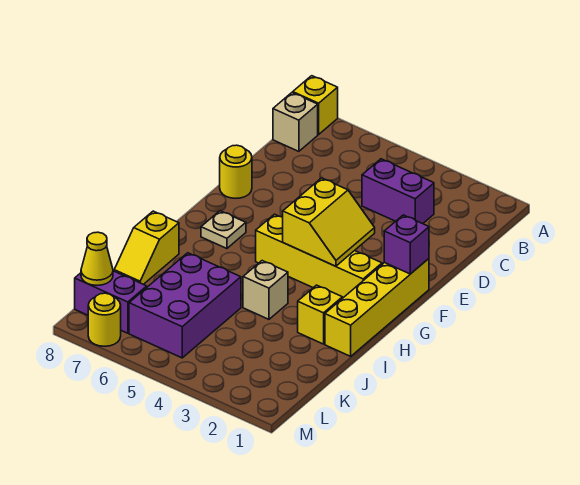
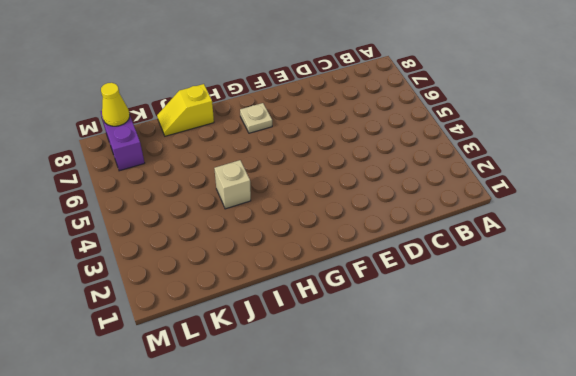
none -> yellow brick A8 level 1
none -> tan brick B8 level 1
none -> purple brick C3:C4 level 1

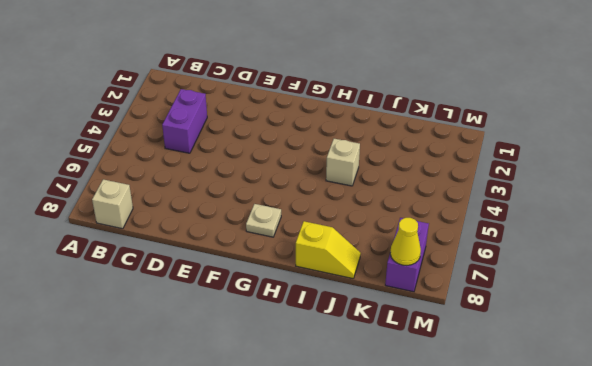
none -> yellow brick A8 level 1
none -> yellow round brick E8 level 1
none -> yellow brick F1:I1 level 1

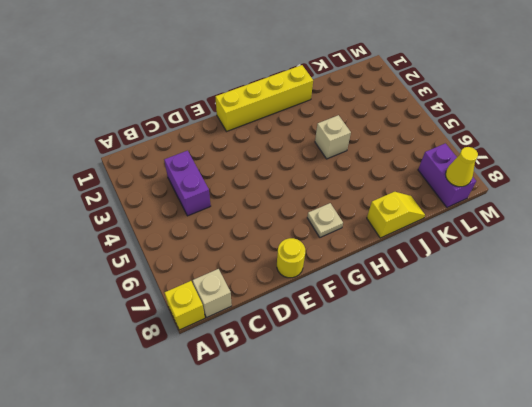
none -> yellow brick G2:G5 level 1
none -> yellow brick I2 level 1
none -> purple brick J5:L6 level 1

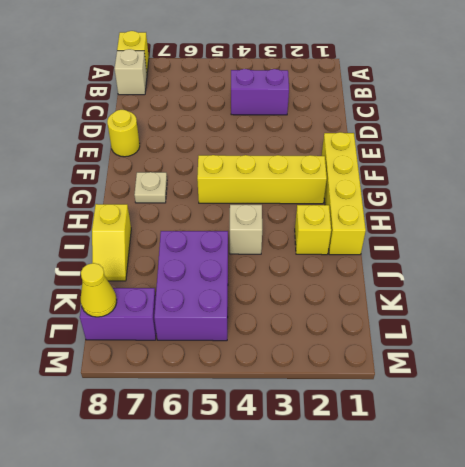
none -> yellow round brick M7 level 1
none -> purple brick F1 level 2
none -> yellow slope F3:G4 level 2 top 4

